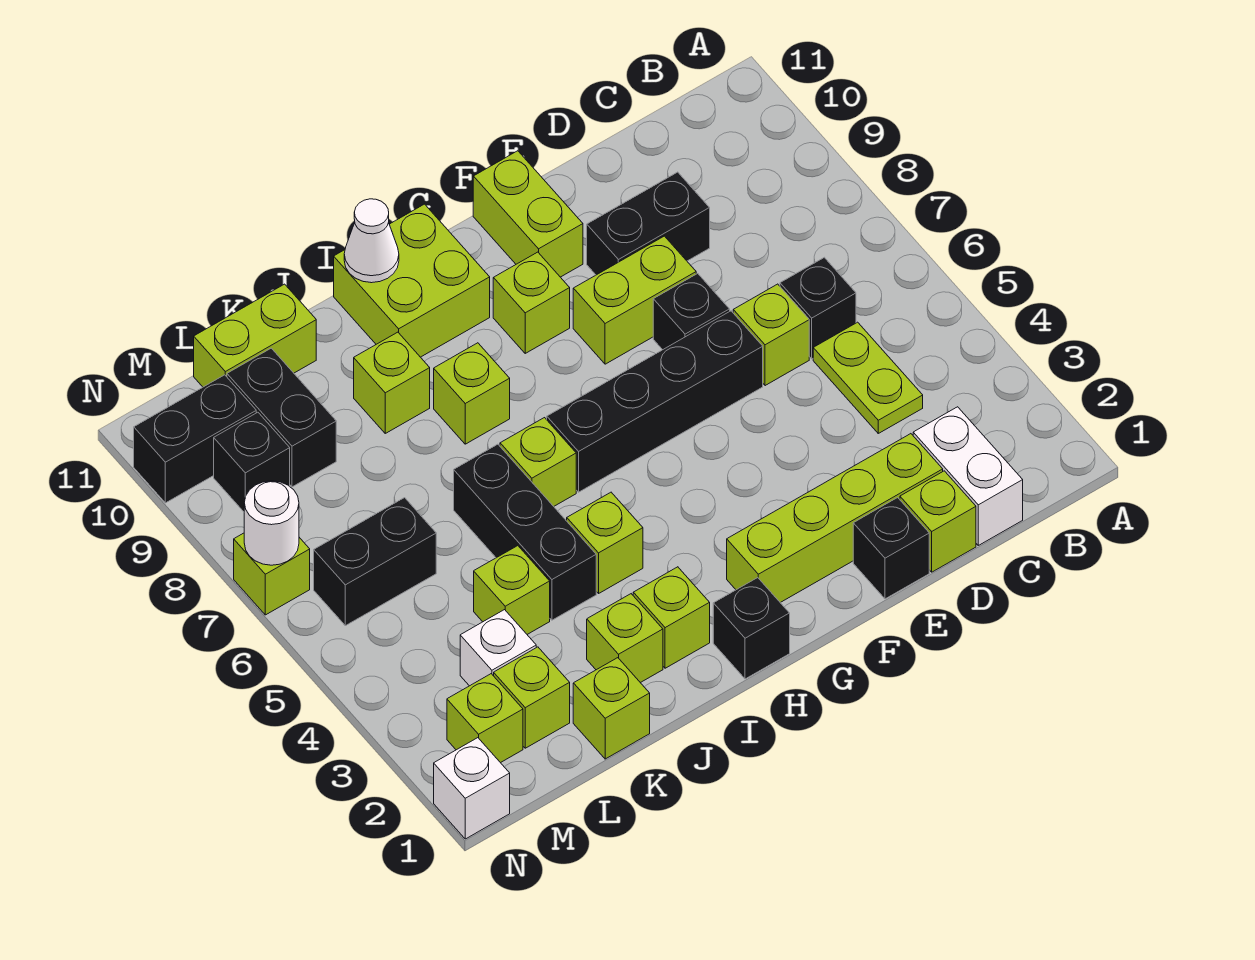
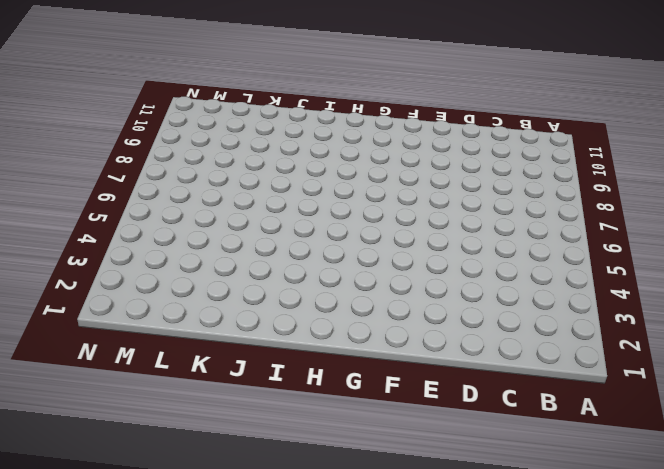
none -> white brick C1:C2 level 1
none -> lime plate C4:C5 level 1
none -> black brick C6 level 1
none -> lime brick D1 level 1

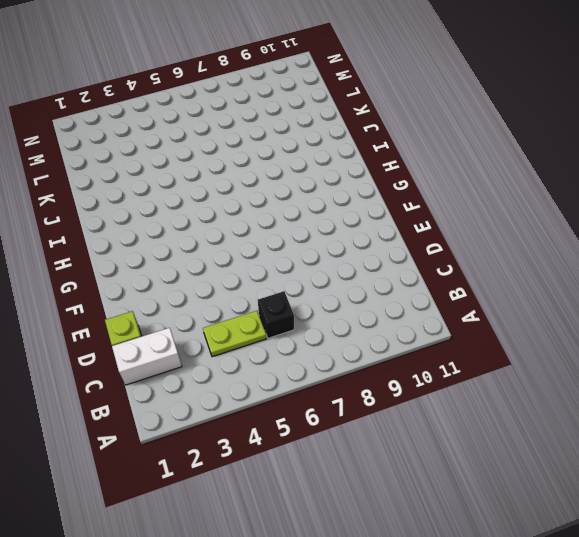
none -> lime brick D2:G2 level 1
none -> lime brick D6 level 1
none -> black brick D9:E9 level 1
none -> black brick E1 level 1

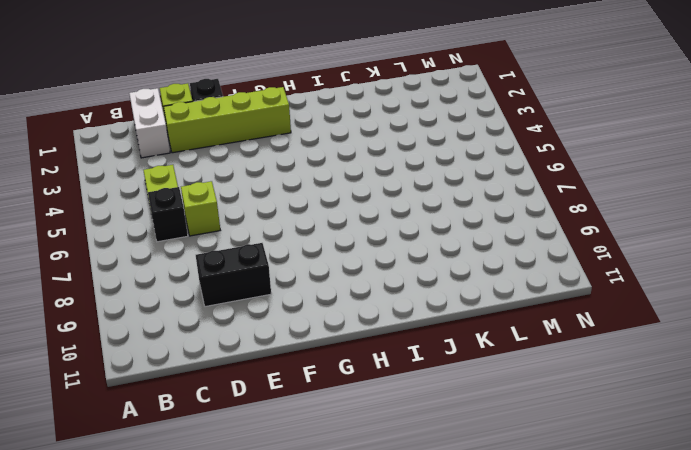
none -> black brick E6:H6 level 1
none -> black brick E7 level 1
none -> lime brick E8:F8 level 1
none -> lime brick F10:F11 level 1

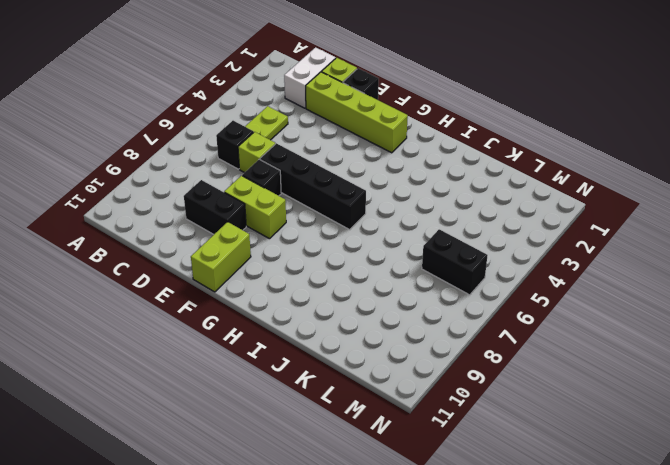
none -> lime brick G9 level 1
none -> black brick H1 level 1
none -> lime brick H10:I11 level 1
none -> lime brick I2 level 1

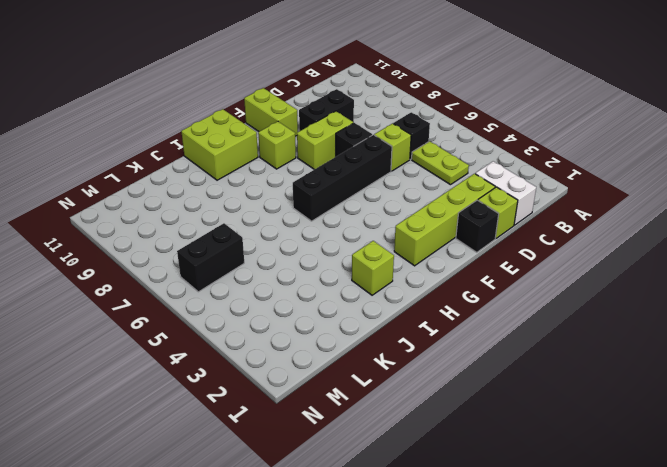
none -> black brick H1 level 1
none -> lime brick I4 level 1
none -> lime brick I6 level 1
none -> lime brick I8 level 1

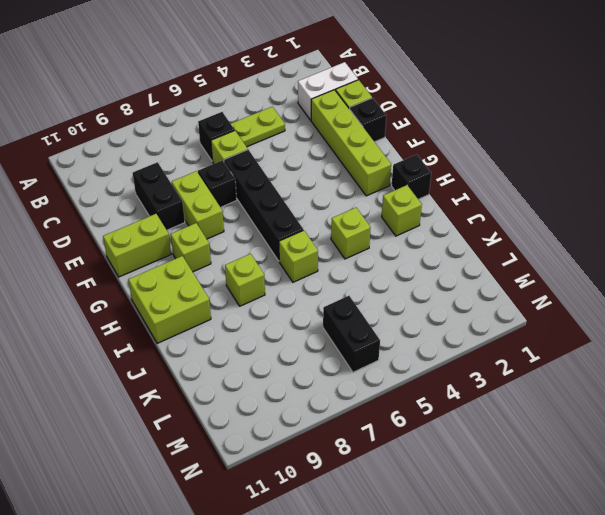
none -> lime brick J2 level 1
none -> black brick J4:J6 level 1
none -> lime brick J9 level 1
none -> lime brick K1 level 1

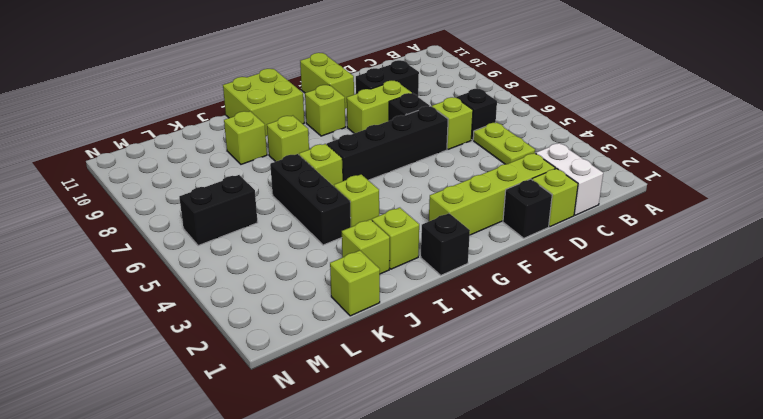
none -> lime brick K4 level 1
none -> lime brick K11:L11 level 1
none -> lime brick L2 level 1
none -> white brick L3 level 1

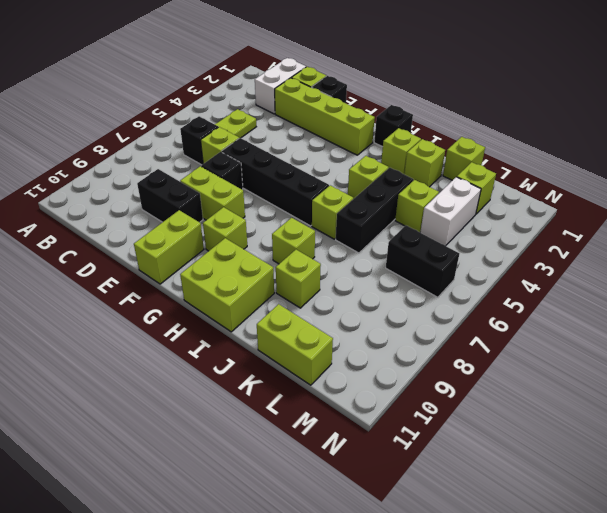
white brick L3:L4 level 1 -> white brick L3 level 1
none -> black brick L9:L10 level 1
none -> lime brick M2 level 1
none -> black brick M9 level 1
none -> black brick M10:N10 level 1

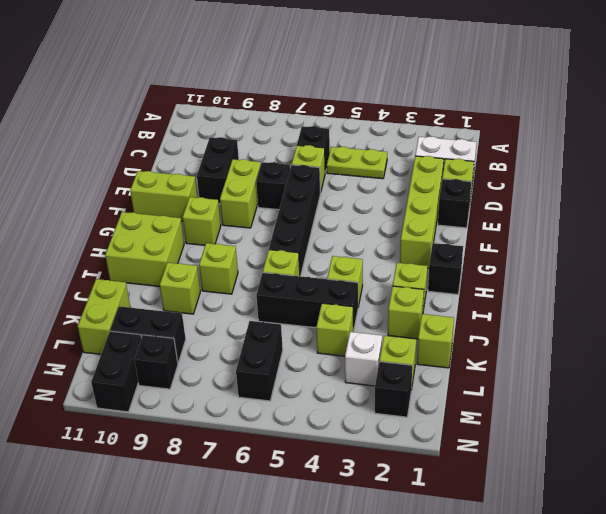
black brick M2 level 1 -> lime brick M2 level 1
none -> white brick N1 level 1
none -> lime brick N7 level 1
none -> white cone I11 level 2
none -> white round brick N7 level 2

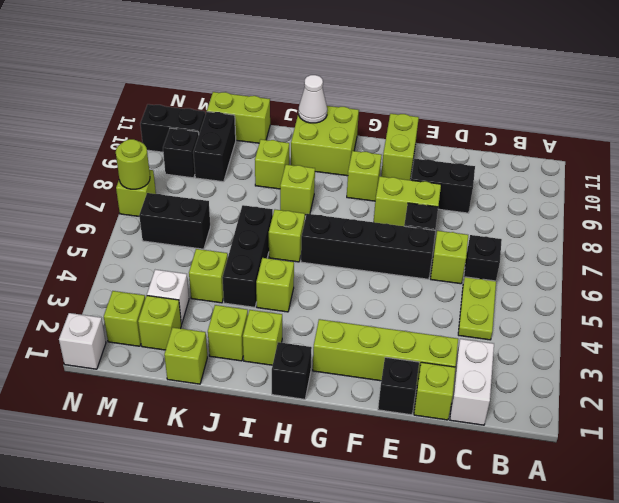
lime round brick N7 level 2 -> white round brick N7 level 2

